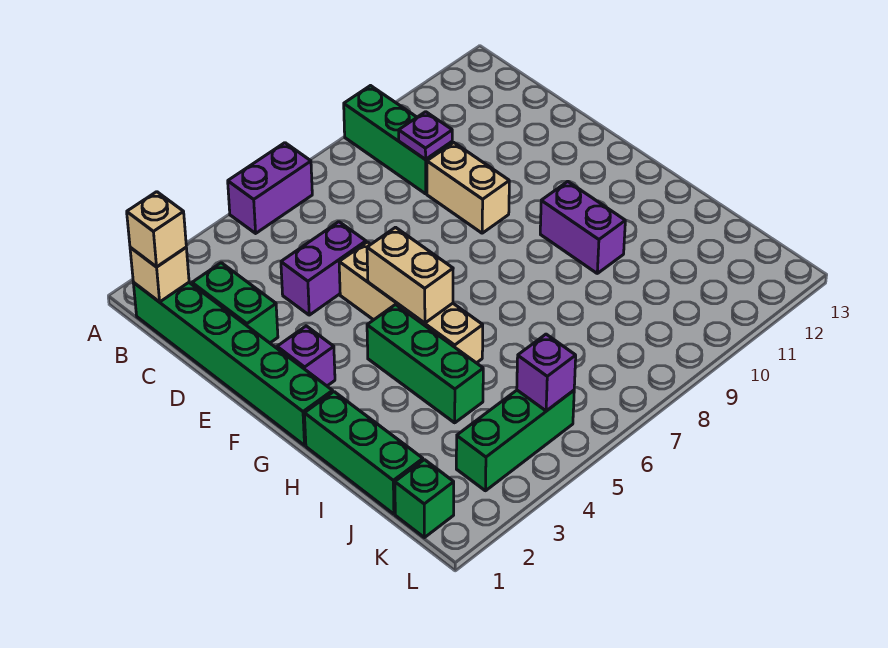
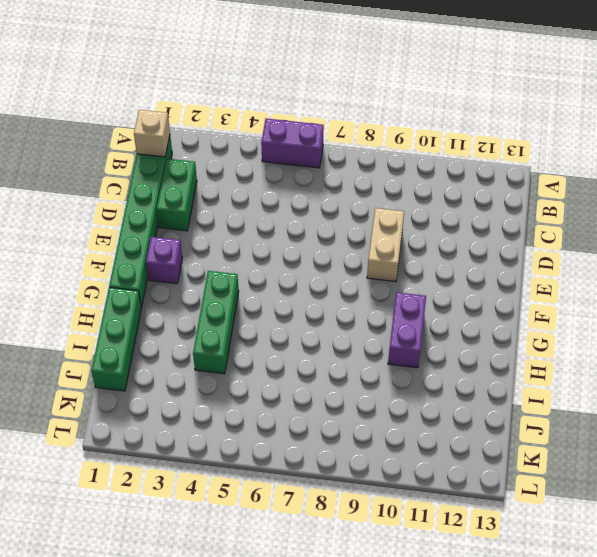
none -> green brick A9:C9 level 1
none -> purple brick D4:D5 level 1
none -> tan brick E5:H5 level 1

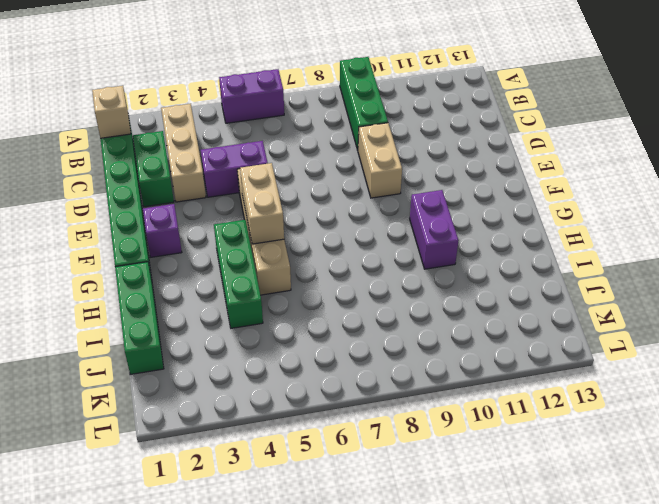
tan brick B3:D3 level 1 -> none
none -> green brick K1 level 1
none -> green brick K3:K5 level 1
none -> purple plate C9 level 2

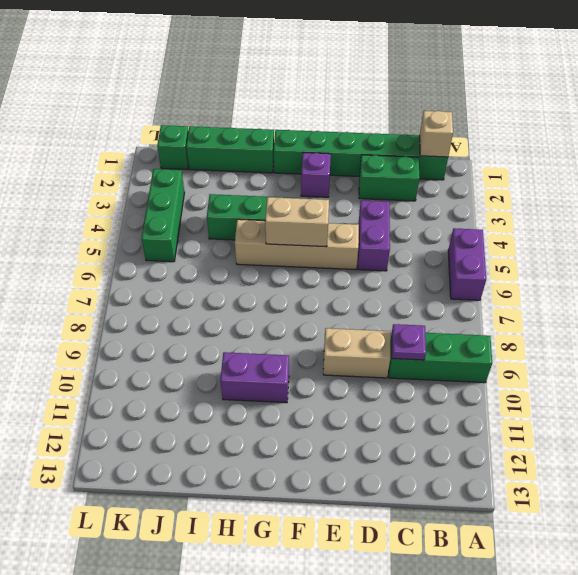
none -> purple brick K5 level 2
none -> tan brick B1 level 3

